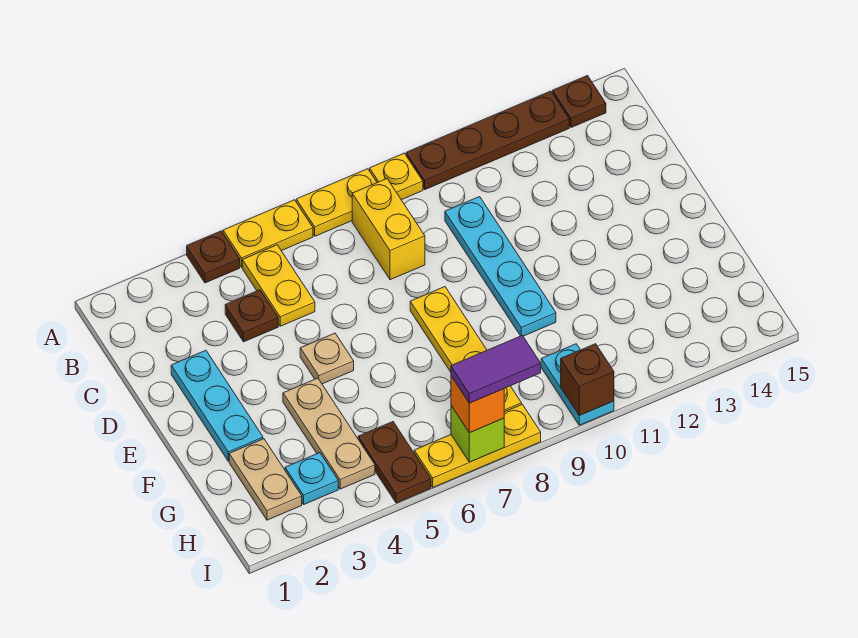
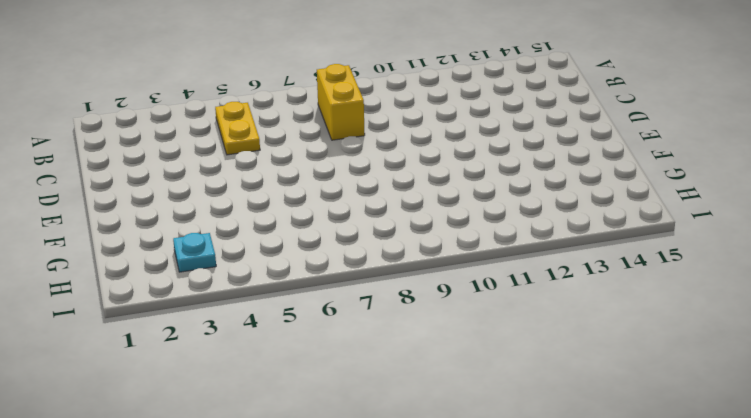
none -> brown plate A4 level 1
none -> yellow plate A5:A6 level 1
none -> yellow plate A7:A8 level 1

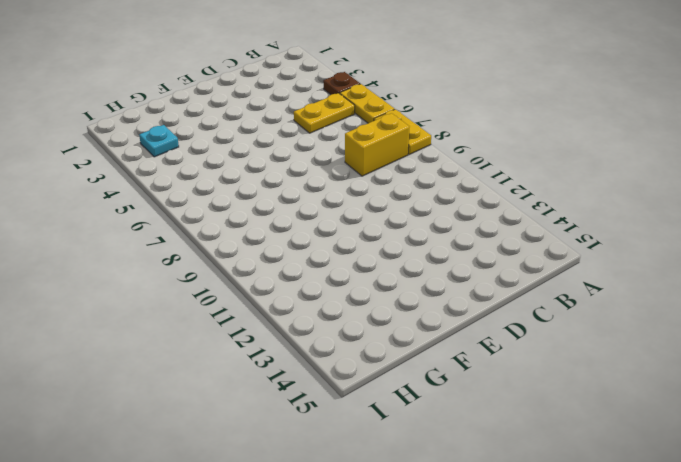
none -> yellow plate A9 level 1
none -> brown plate A10:A13 level 1
none -> brown plate A14 level 1

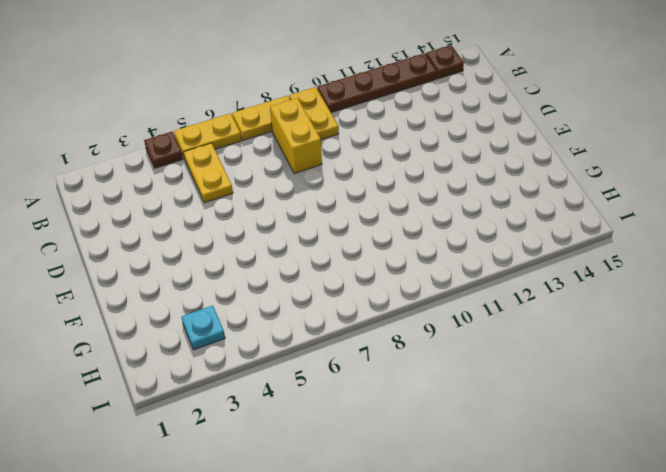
yellow plate A9:B9 level 1 -> yellow plate A9 level 1
none -> brown plate C4 level 1
none -> cyan plate C10:F10 level 1
none -> cyan plate D2:F2 level 1

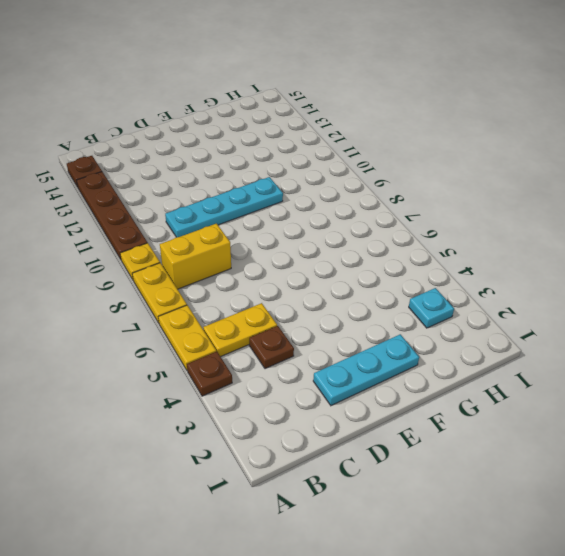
none -> tan plate E5 level 1
none -> yellow plate E8:H8 level 1
none -> tan plate F4:H4 level 1

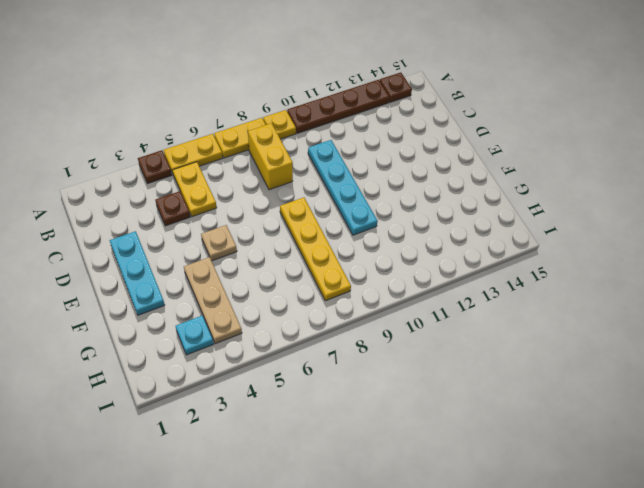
none -> tan plate G2:H2 level 1
none -> brown plate H5:I5 level 1
none -> cyan plate H10:I10 level 1

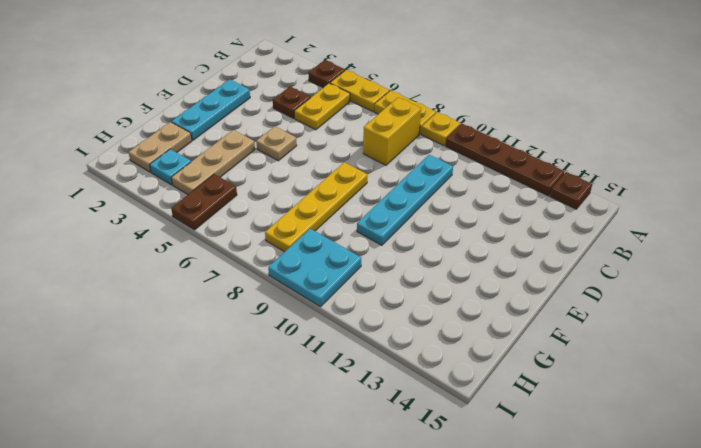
cyan plate H9:I10 level 1 -> cyan plate H10:I10 level 1
none -> yellow plate I6:I8 level 1
none -> lime brick I7 level 2
none -> brown brick I10 level 2

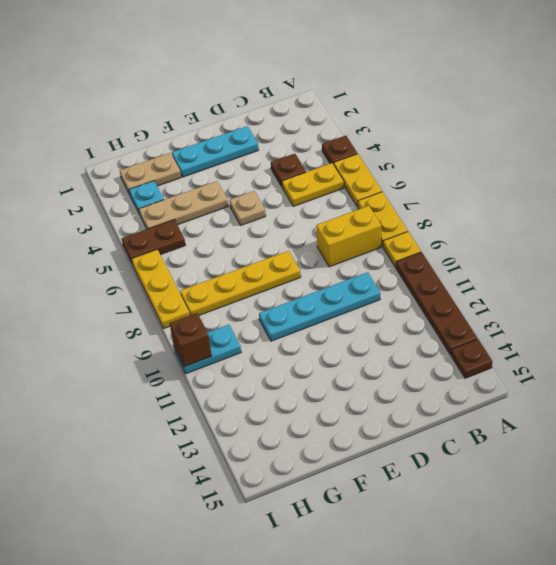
none -> lime brick I7 level 2
none -> orange brick I7 level 3
none -> purple tile I7:I8 level 4

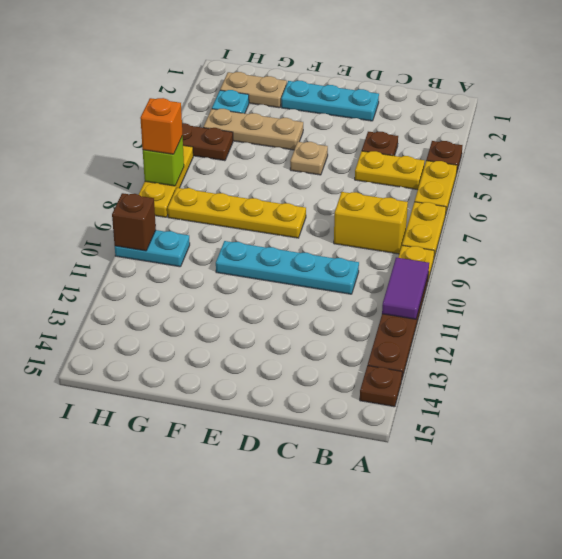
purple tile A10:A11 level 2 -> purple tile I7:I8 level 4

